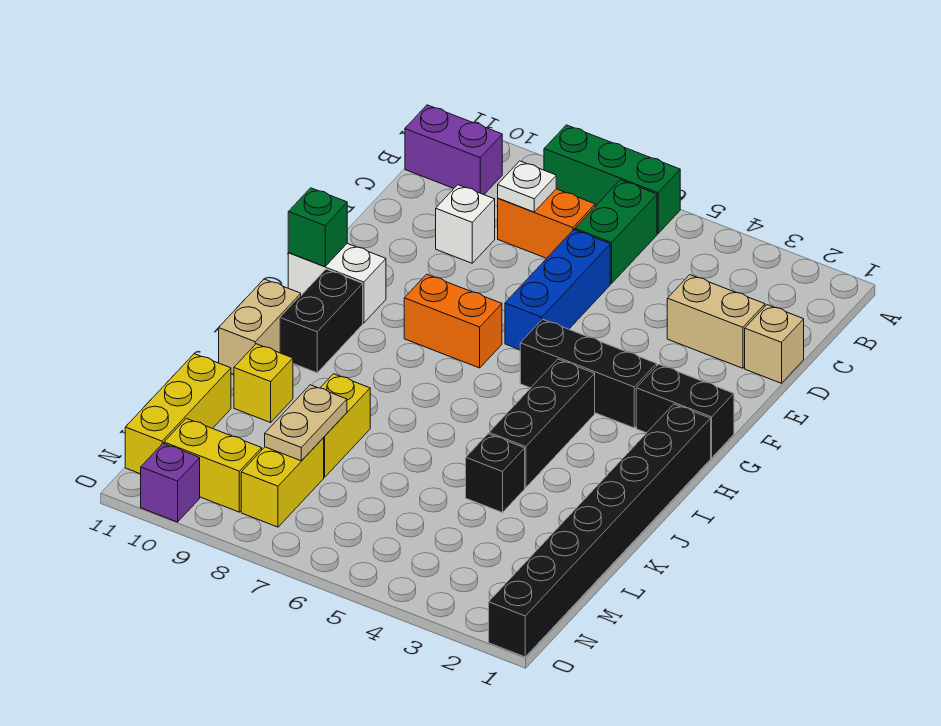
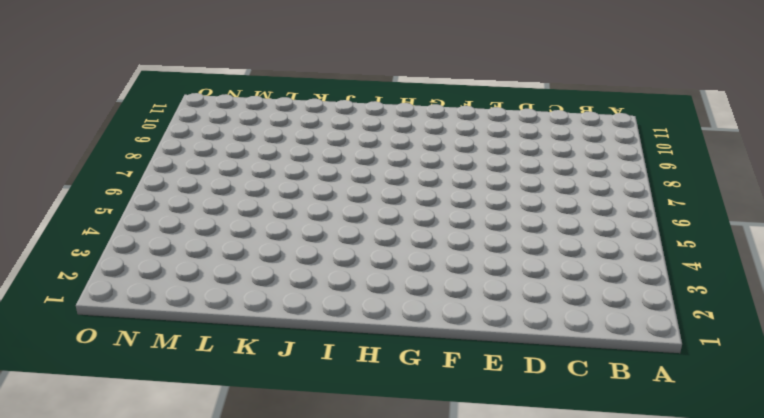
none -> green brick A6:A8 level 1
none -> green brick B6:C6 level 1
none -> purple brick B10:B11 level 1

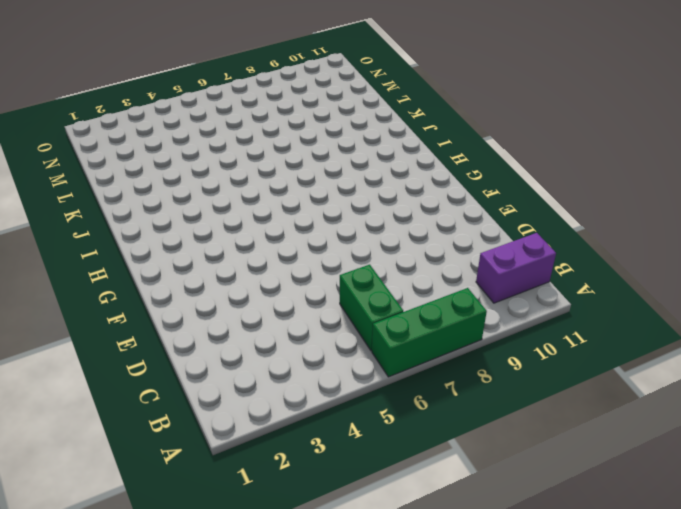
none -> orange brick C7:C8 level 1
none -> tan brick D1 level 1
none -> tan brick D2:D3 level 1

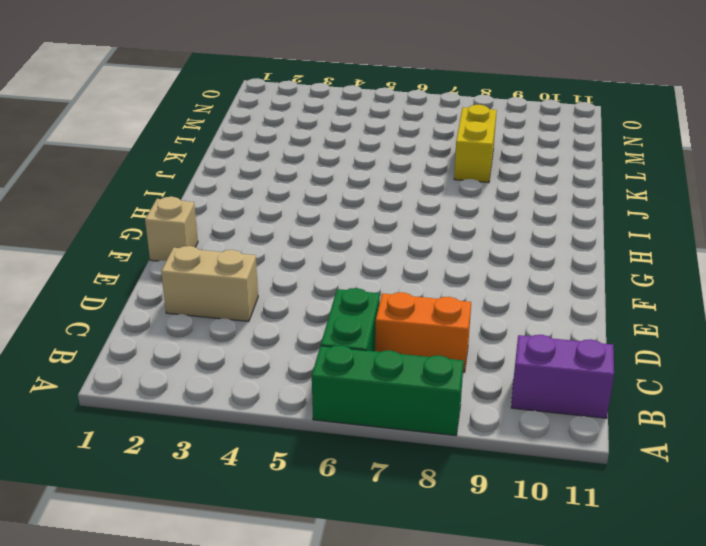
tan brick F1 level 1 -> tan brick D1 level 1
none -> blue brick D6:F6 level 1
none -> white brick D9 level 1
none -> black brick G1:G2 level 1

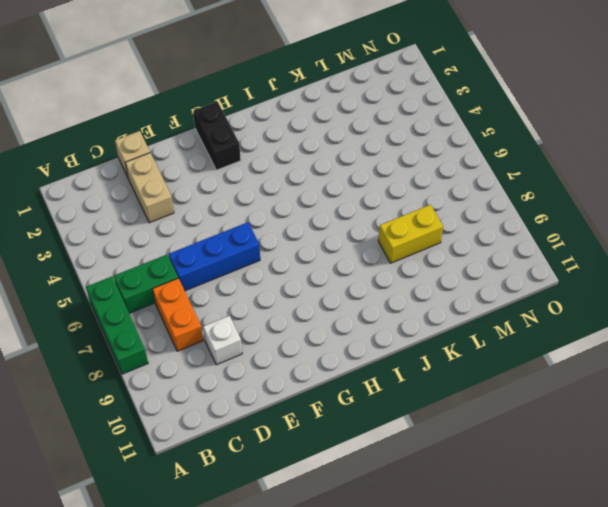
none -> purple brick B10:B11 level 1
none -> black brick G3:G5 level 1
none -> orange brick G7:G8 level 1

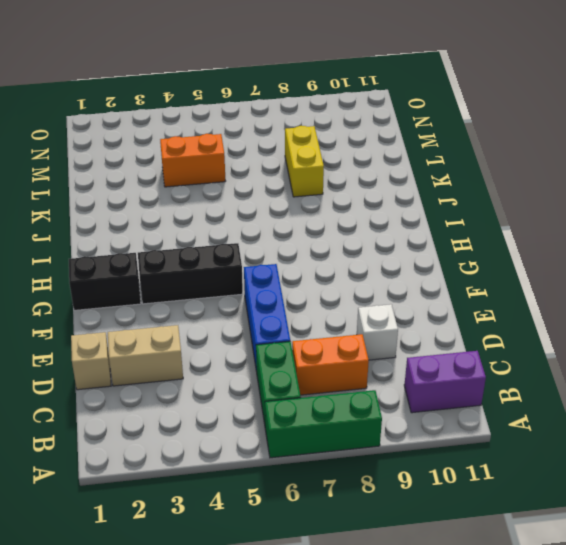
orange brick L4:L5 level 1 -> orange brick G7:G8 level 1
none -> white brick G10:G11 level 1
none -> black brick H1:O1 level 1
none -> black brick H4:J4 level 1

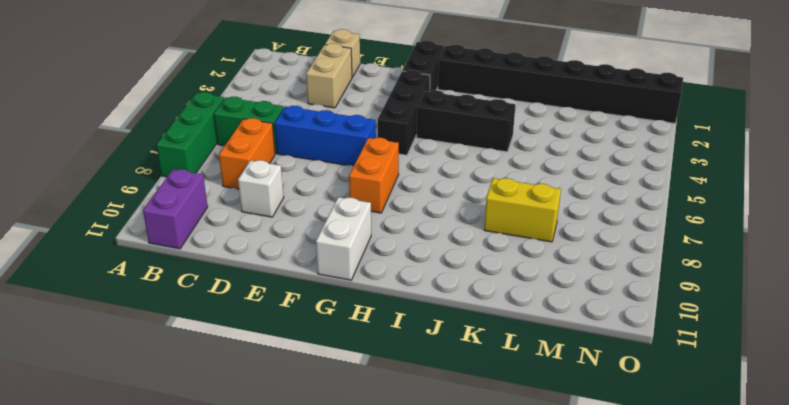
none -> black brick H10:I10 level 1
none -> tan brick I11:J11 level 1
none -> black brick K4 level 1

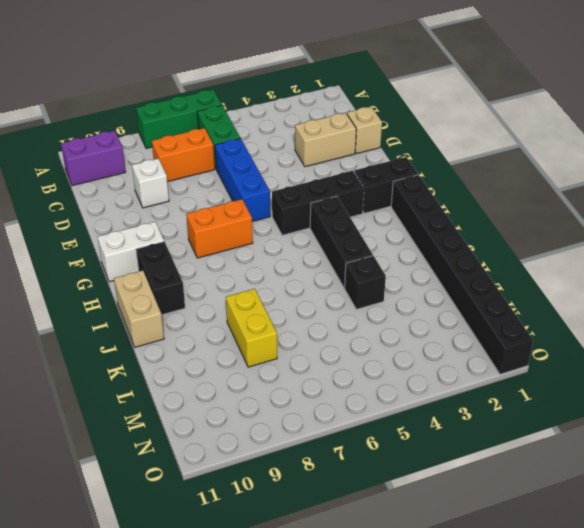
none -> yellow brick K10 level 1
none -> yellow brick L11:N11 level 1
none -> yellow brick M8:N8 level 1

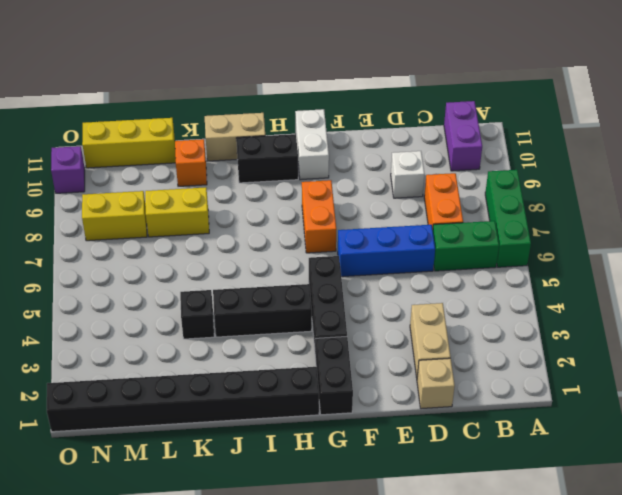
orange brick K10 level 1 -> yellow brick K10 level 1
none -> yellow brick N9:N10 level 1
none -> white plate C8 level 2
none -> green brick G11 level 2

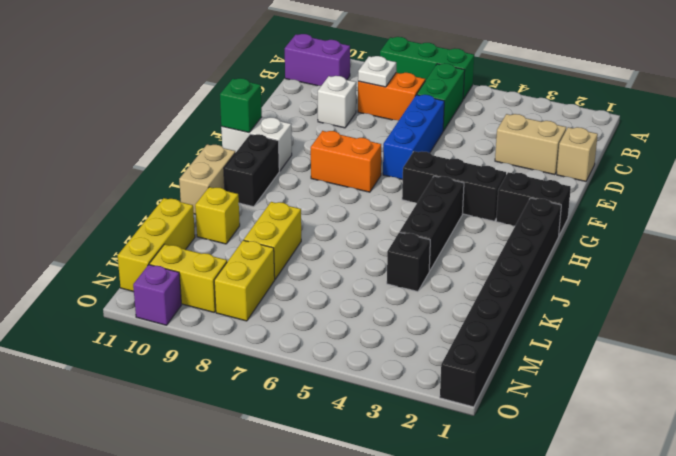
none -> tan plate L8:M8 level 2

